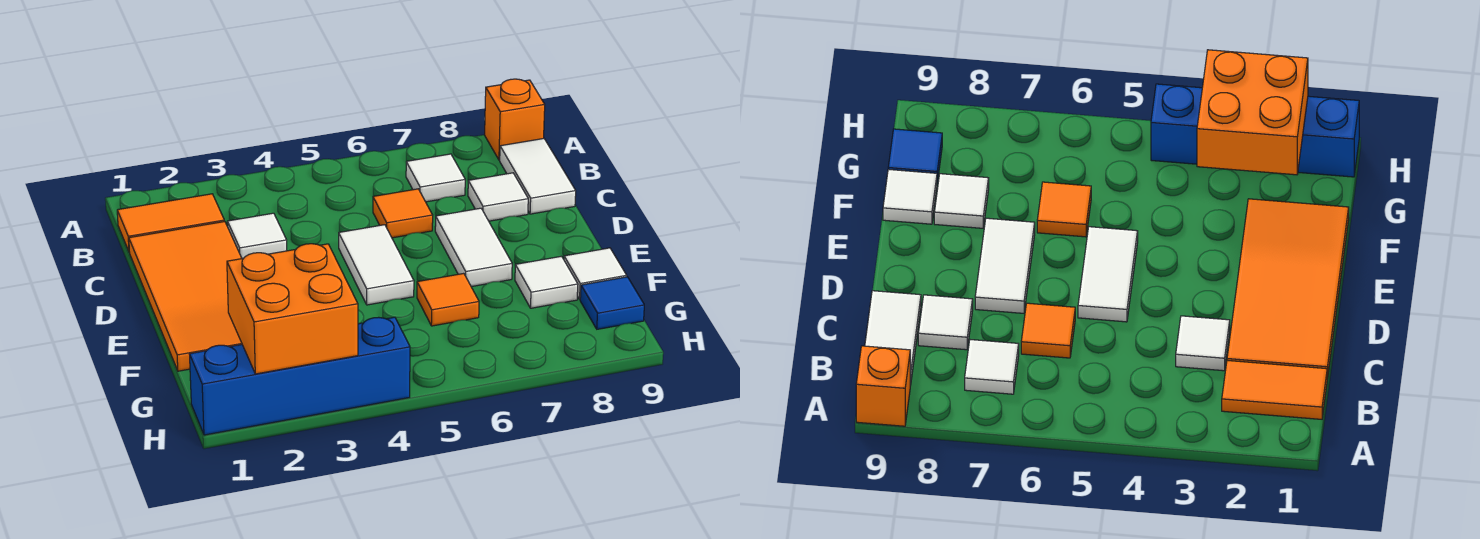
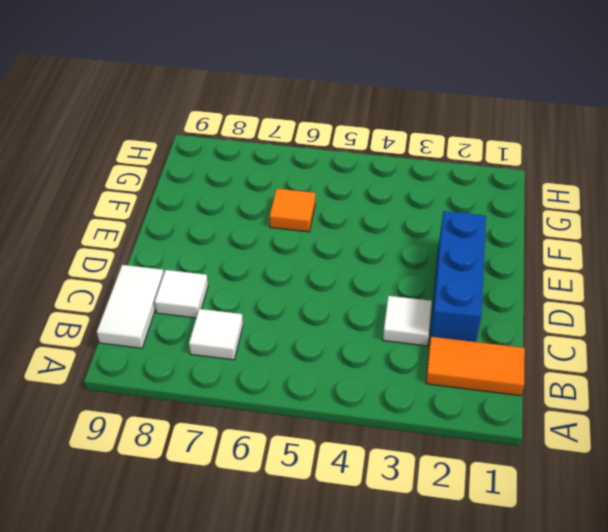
blue brick C2:E2 level 1 -> orange tile C1:F2 level 1
none -> orange brick A9 level 1
none -> orange tile C6 level 1
none -> white tile D5:E5 level 1

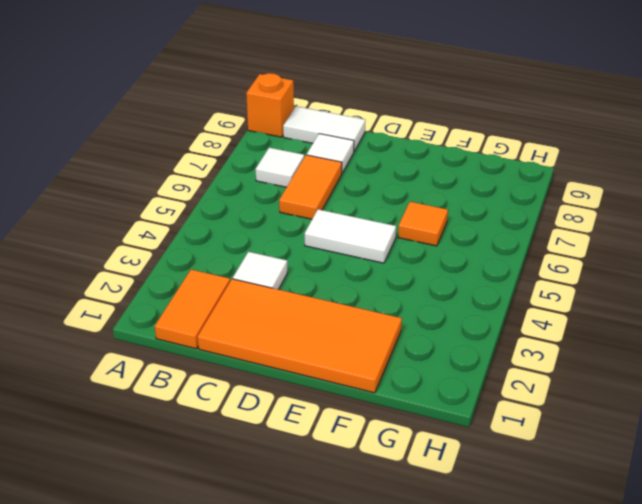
orange tile C6:C7 level 1 -> orange tile C6 level 1
none -> white tile D7:E7 level 1
none -> white tile F8 level 1
none -> white tile F9 level 1

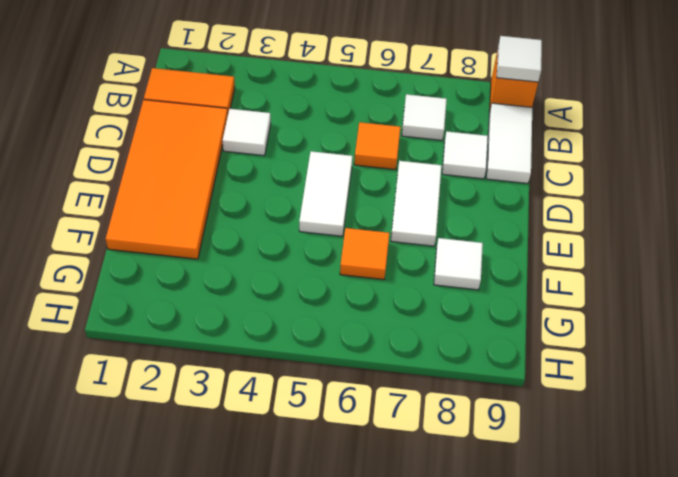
white tile A9 level 2 -> white tile F9 level 1
none -> blue tile G9 level 1
none -> blue brick H1:H4 level 1
none -> orange brick G2:H3 level 2

